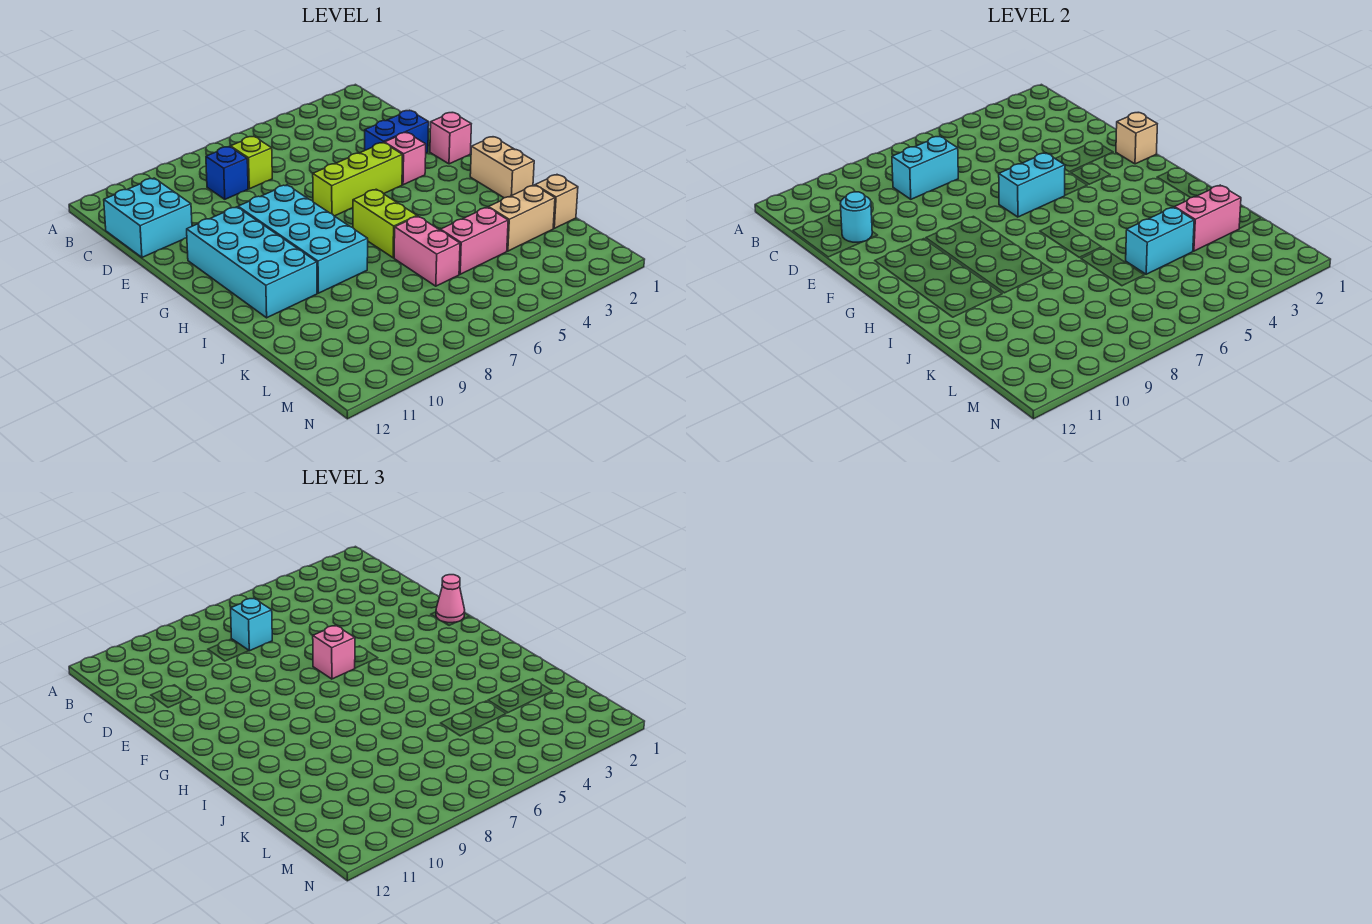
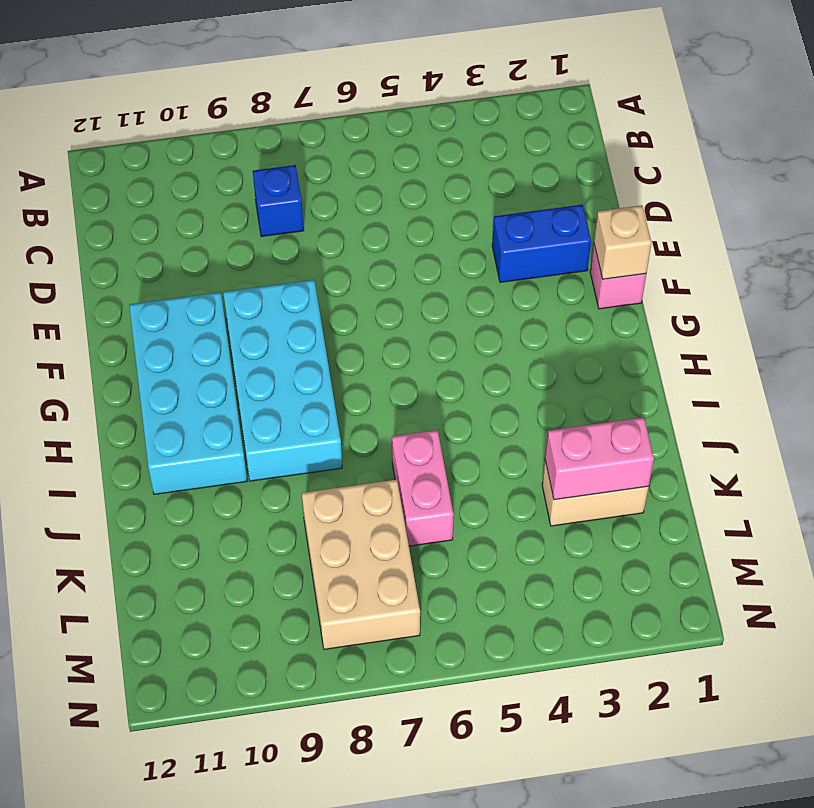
tan brick K7:M8 level 1 -> none
none -> lime brick C7 level 1
none -> cyan brick C11:D12 level 1
none -> pink brick F3 level 1

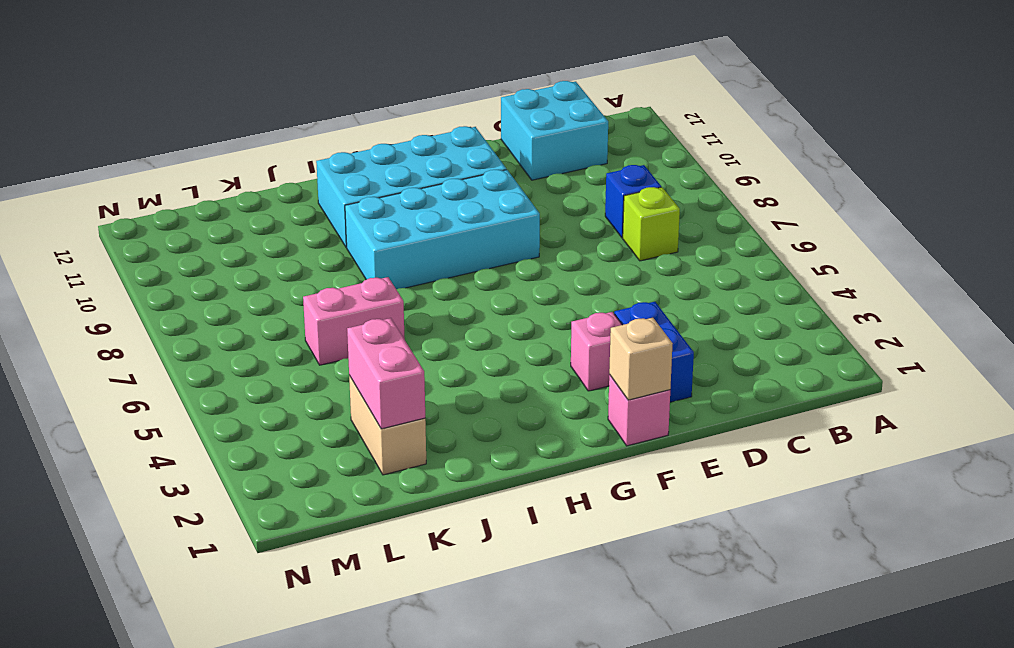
none -> lime brick F4:F6 level 1
none -> tan brick H1:I1 level 1
none -> lime brick H6:I6 level 1

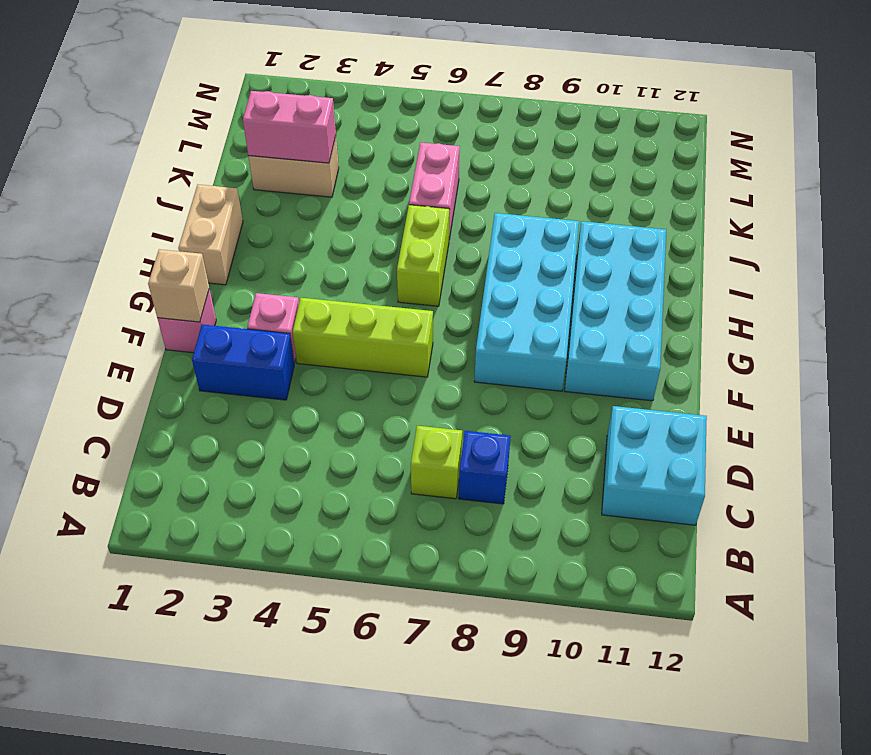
none -> tan brick K1 level 1
none -> pink brick K4:K5 level 1
none -> cyan brick C7:C8 level 2

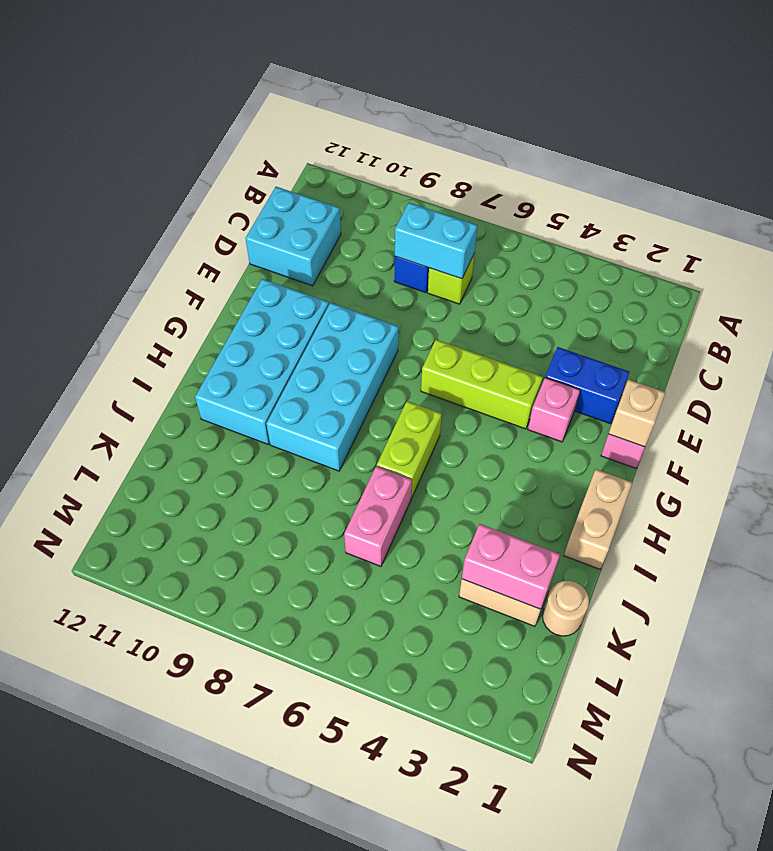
tan round brick K1 level 1 -> tan brick K1 level 1
none -> pink brick K4:K5 level 1
none -> cyan round brick D11 level 2
none -> cyan brick F5:F6 level 2

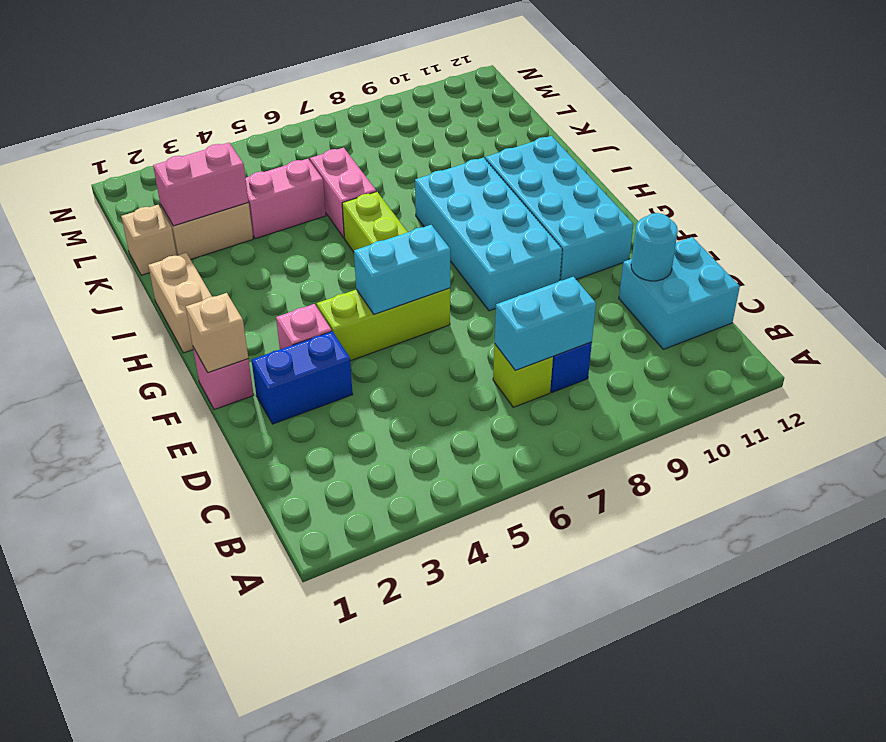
none -> cyan brick K4:K5 level 2
none -> cyan brick C7 level 3
none -> pink cone F1 level 3

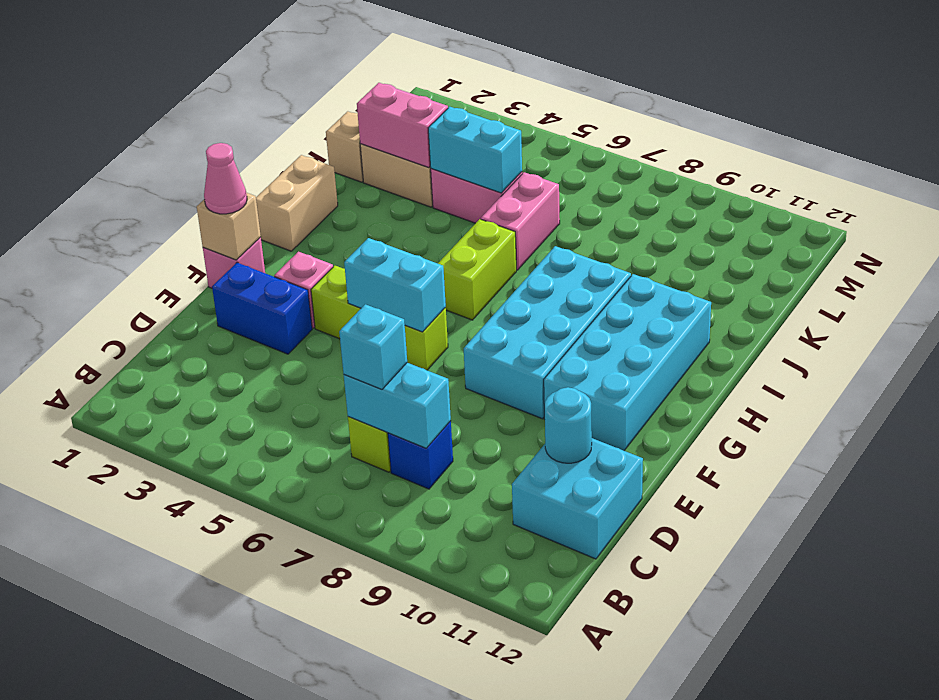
none -> pink brick F6 level 3

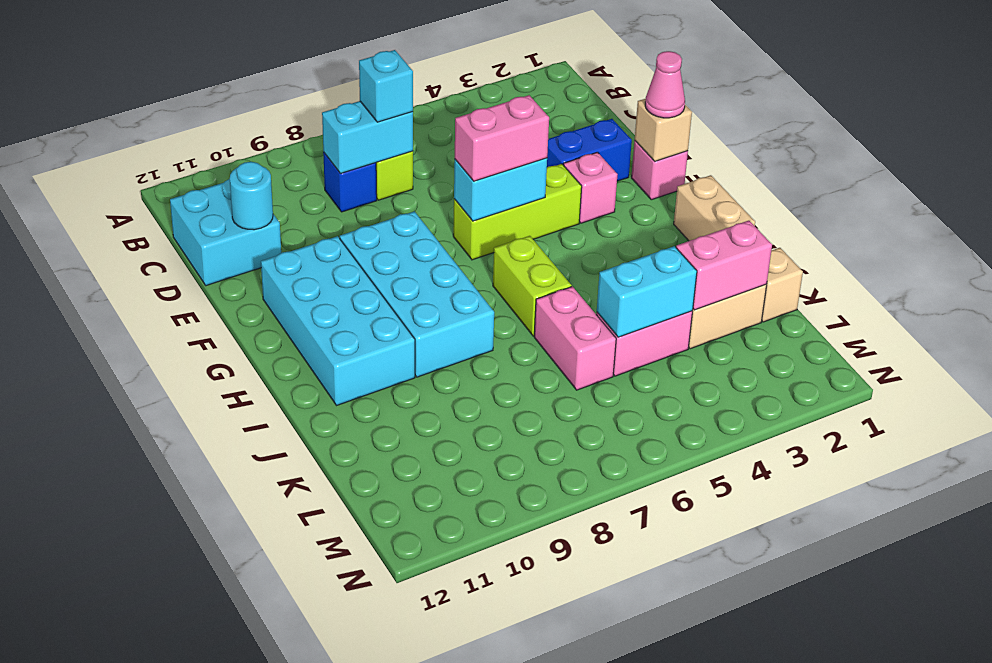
pink brick F5:F6 level 3 -> pink brick F6 level 3

